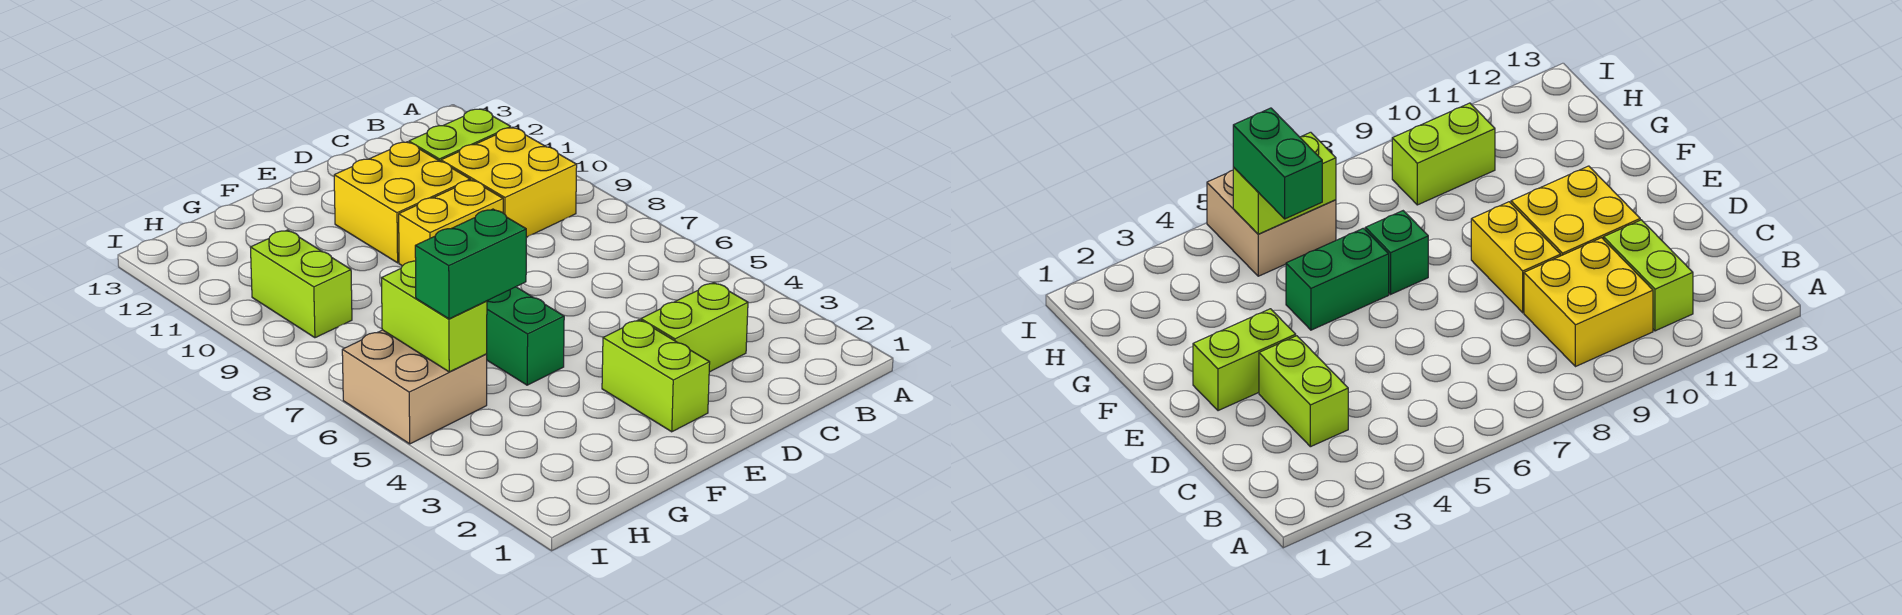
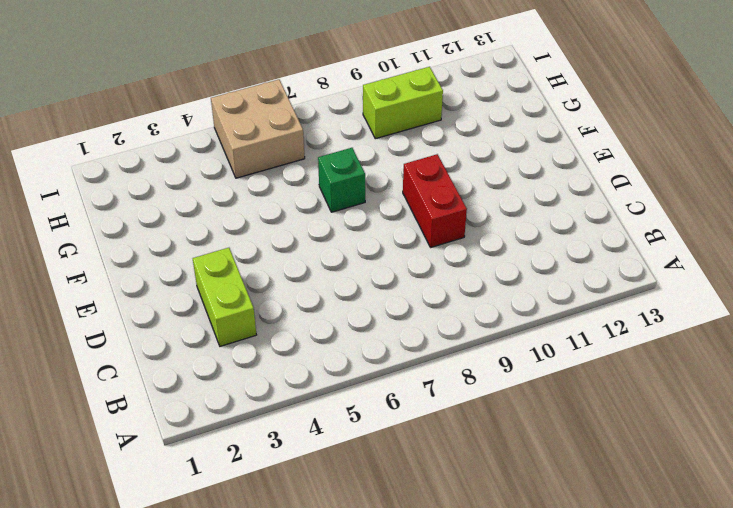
red brick D9:E9 level 1 -> yellow brick D9:E9 level 1
none -> yellow brick B9:C10 level 1
none -> lime brick B11:C11 level 1
none -> yellow brick D10:E11 level 1

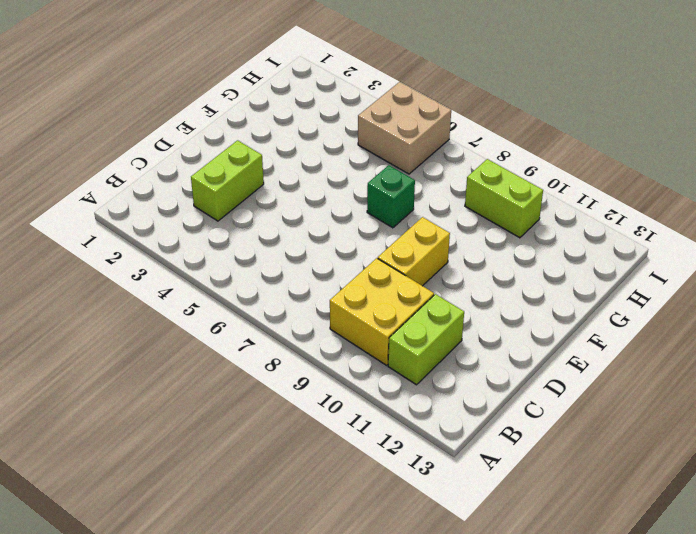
none -> yellow brick D10:E11 level 1
none -> lime brick E2:E3 level 1
none -> green brick F5:F6 level 1

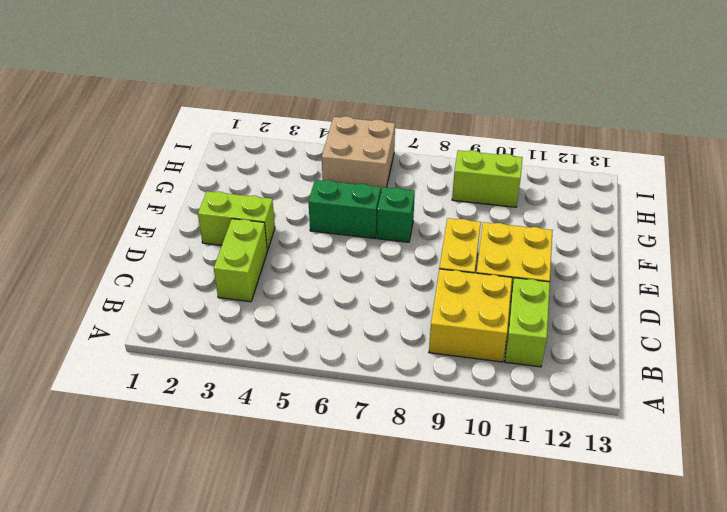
none -> lime brick H5:H6 level 2
none -> green brick G5:H5 level 3

